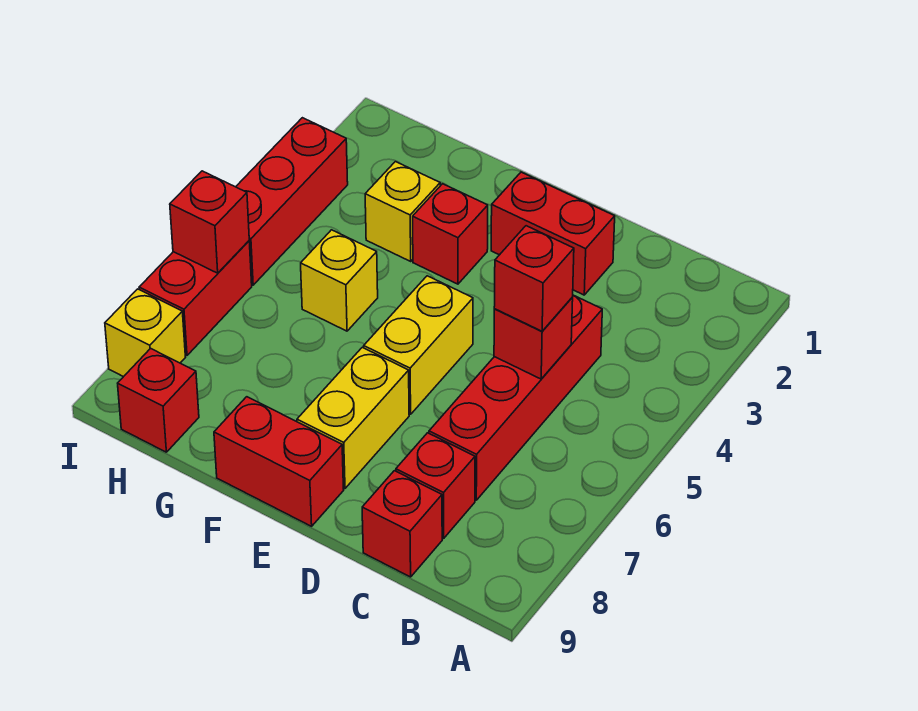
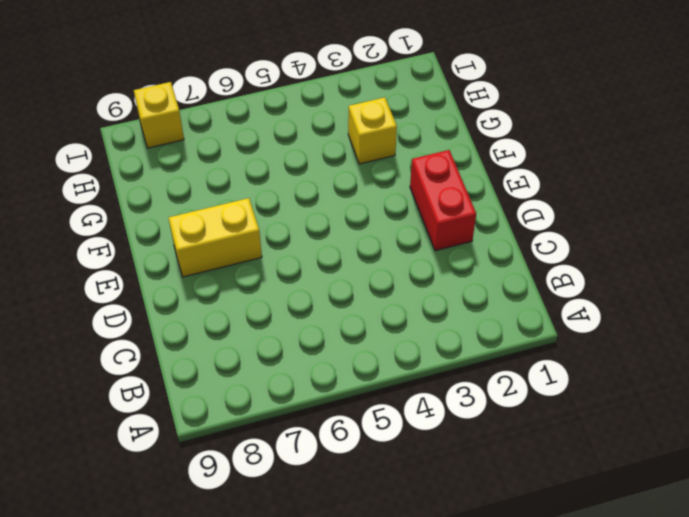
none -> red brick C4:C7 level 1
none -> red brick C8 level 1
none -> red brick C9 level 1

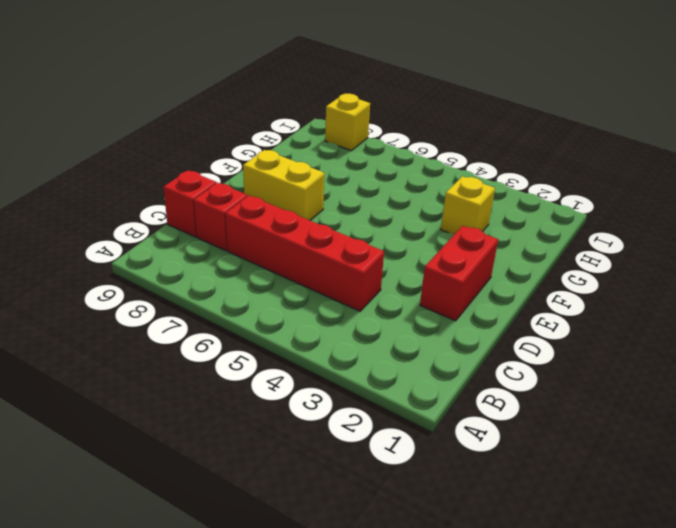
none -> yellow brick E5:E6 level 1
none -> red brick E9:F9 level 1
none -> red brick F3 level 1

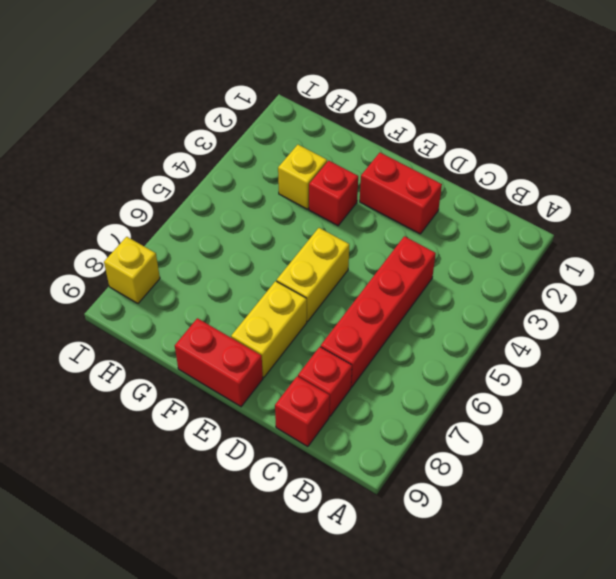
none -> yellow brick G5 level 1
none -> red brick H9 level 1
none -> red brick I3:I5 level 1

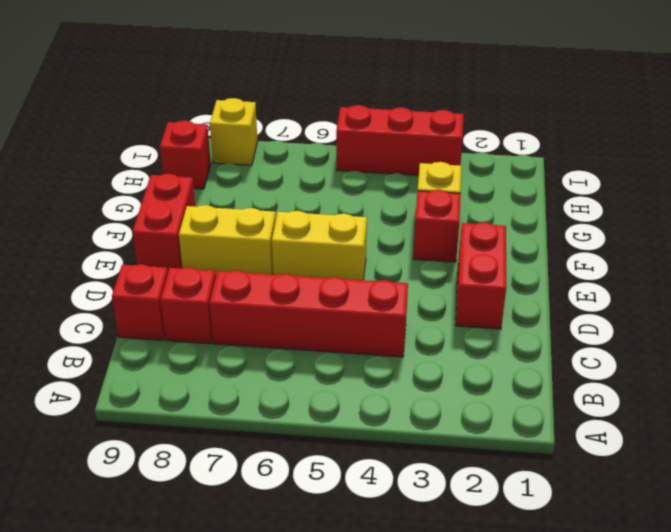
none -> yellow brick G5 level 1
none -> red brick I6:I7 level 1
none -> red brick C5 level 2

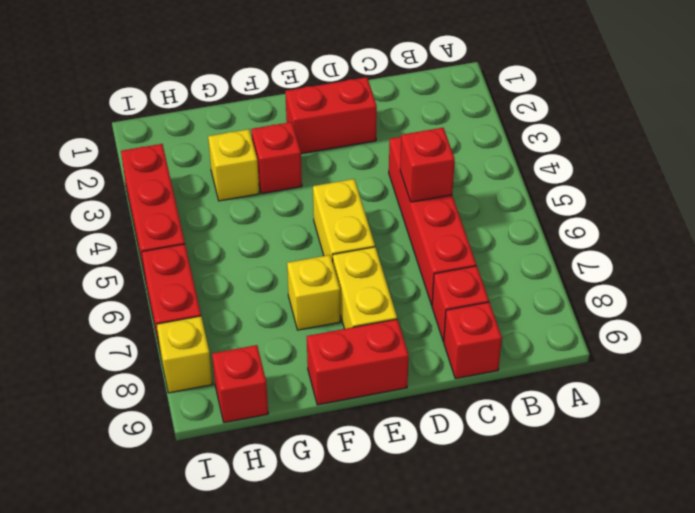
yellow brick F7 level 1 -> yellow brick G5 level 1
none -> red brick I6 level 2
none -> red brick C5 level 3

